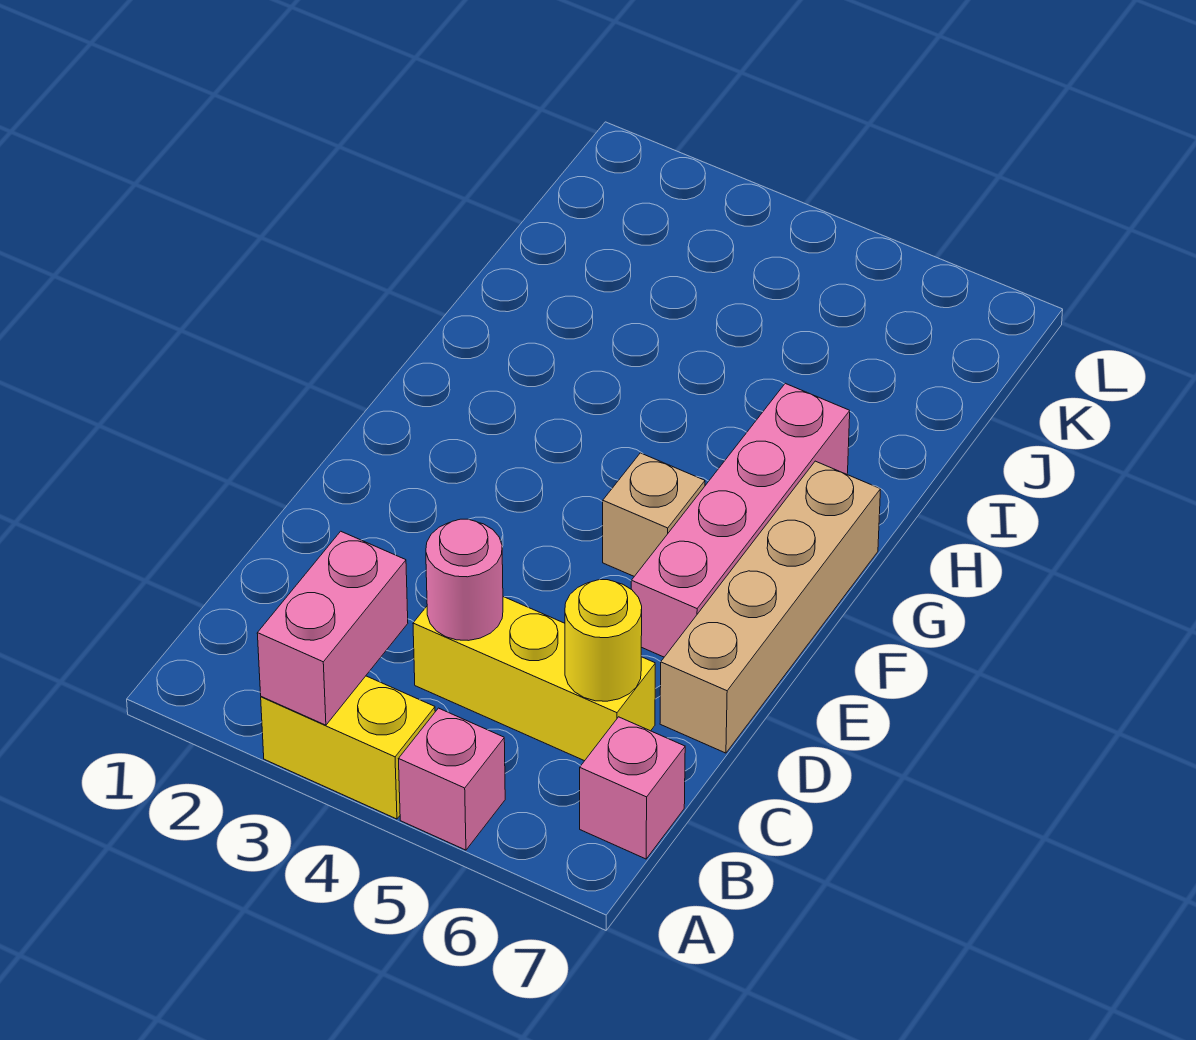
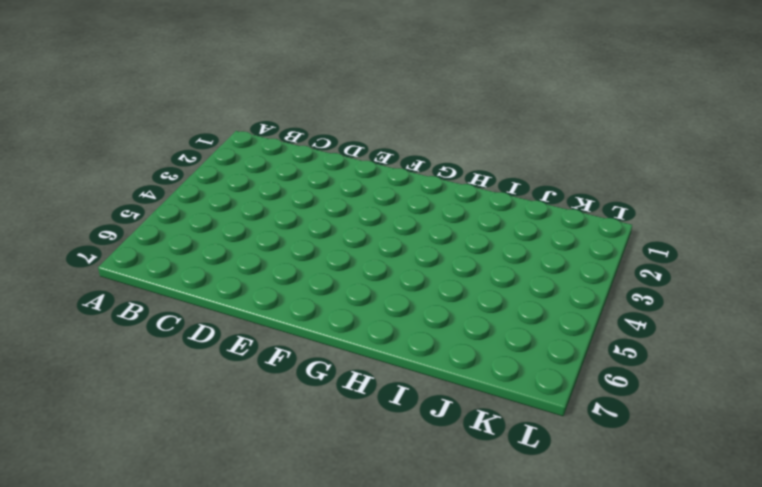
none -> yellow brick A3:A4 level 1
none -> pink brick A5 level 1

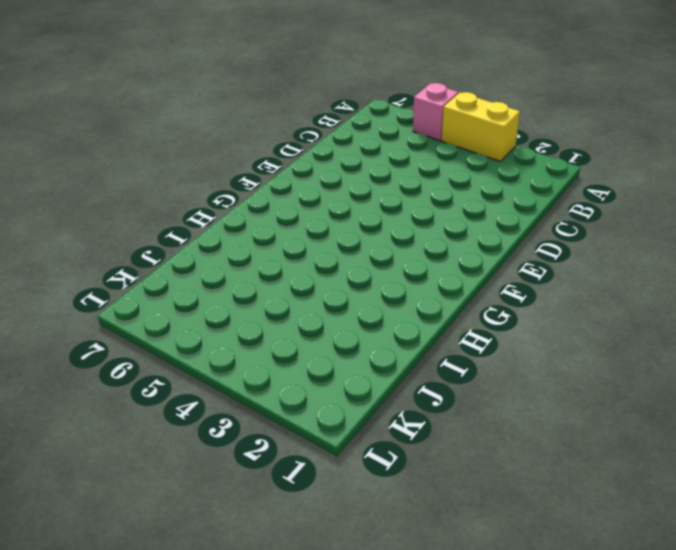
none -> pink brick B7 level 1
none -> yellow brick C4:C6 level 1

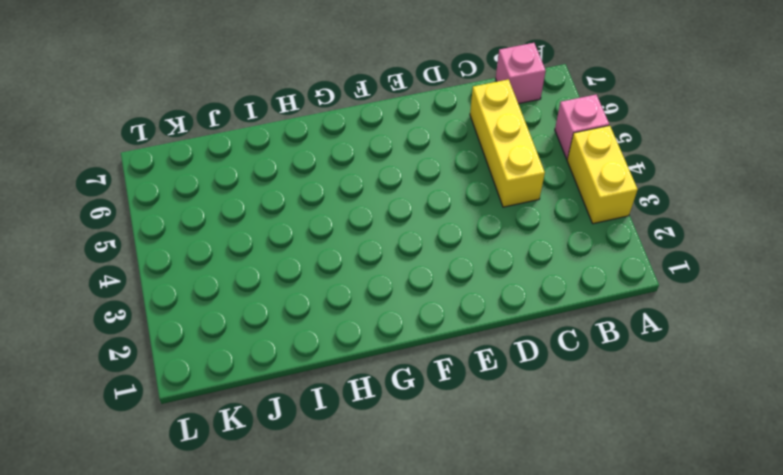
none -> tan brick D7:G7 level 1
none -> pink brick E6:H6 level 1

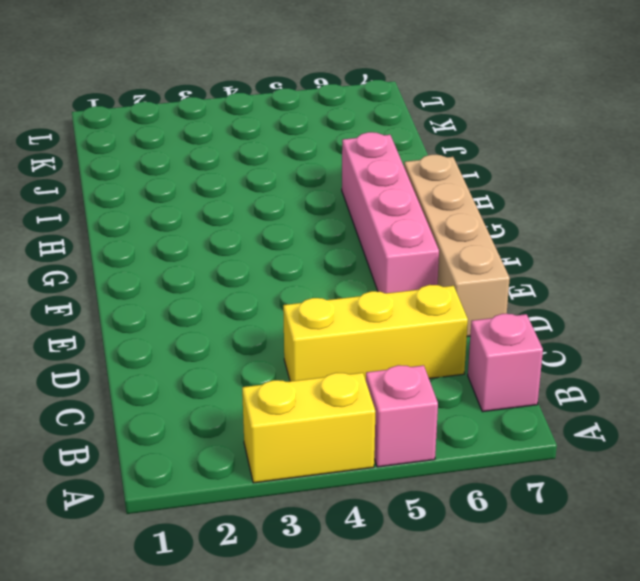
none -> tan brick F5 level 1
none -> pink brick A3:B3 level 2

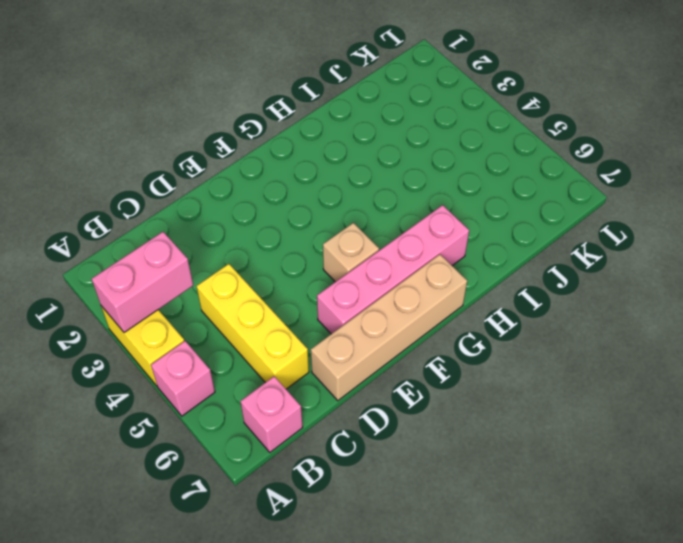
none -> pink round brick C4 level 2
none -> yellow round brick C6 level 2

